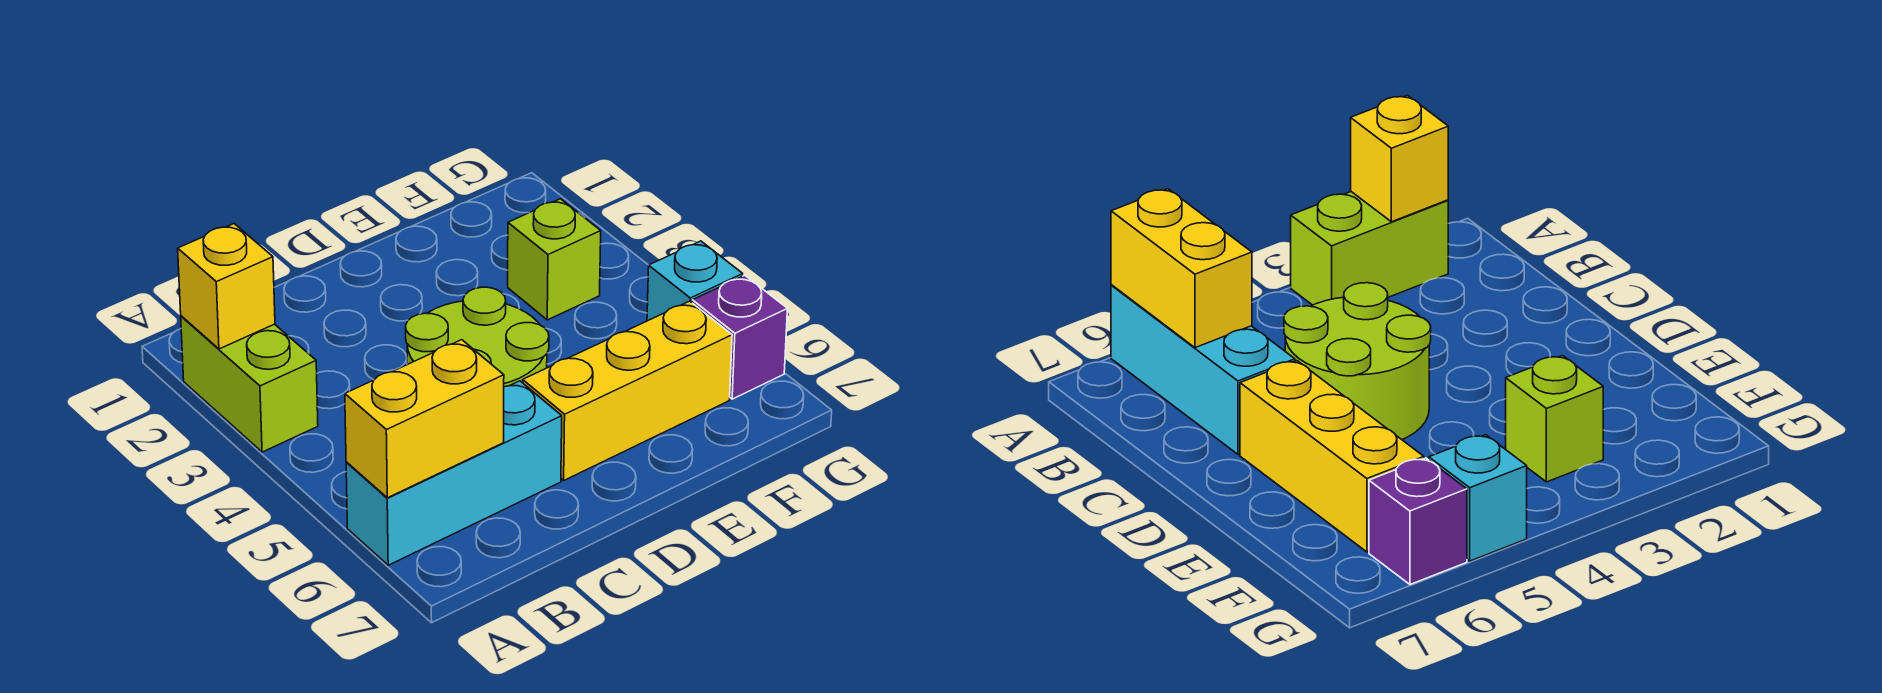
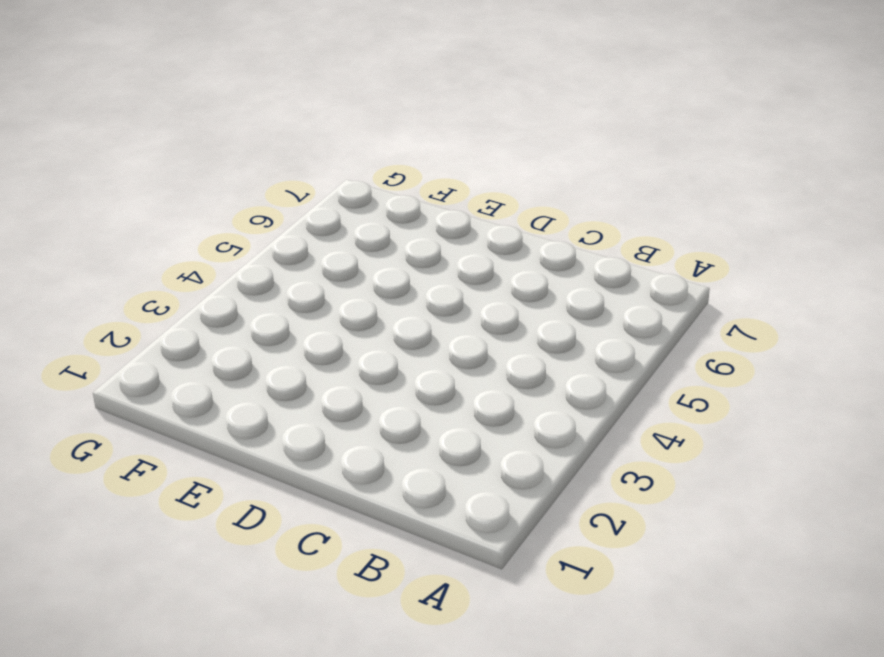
none -> lime brick A2:A3 level 1
none -> cyan brick A6:C6 level 1

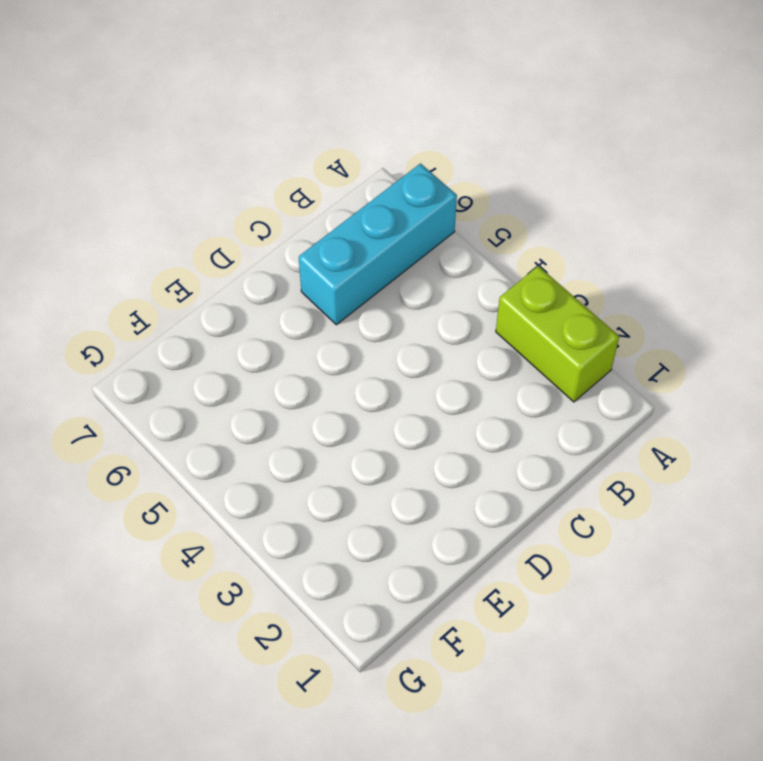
none -> lime round brick C4:D5 level 1
none -> yellow brick D6:F6 level 1

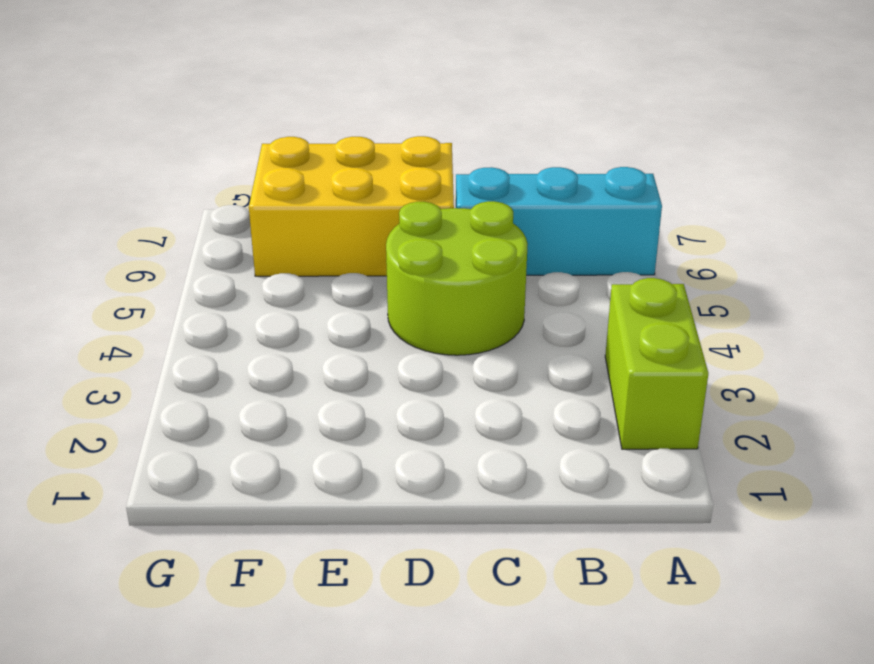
yellow brick D6:F7 level 1 -> yellow brick D6:F6 level 1
none -> lime brick F3 level 1
none -> cyan brick G5 level 1

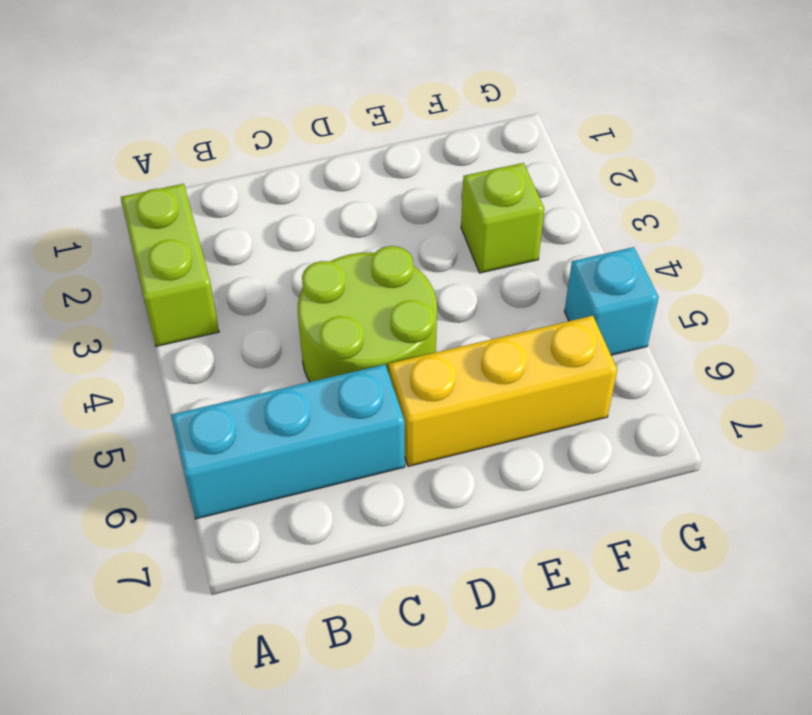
none -> purple brick G6 level 1
none -> yellow brick A2 level 2

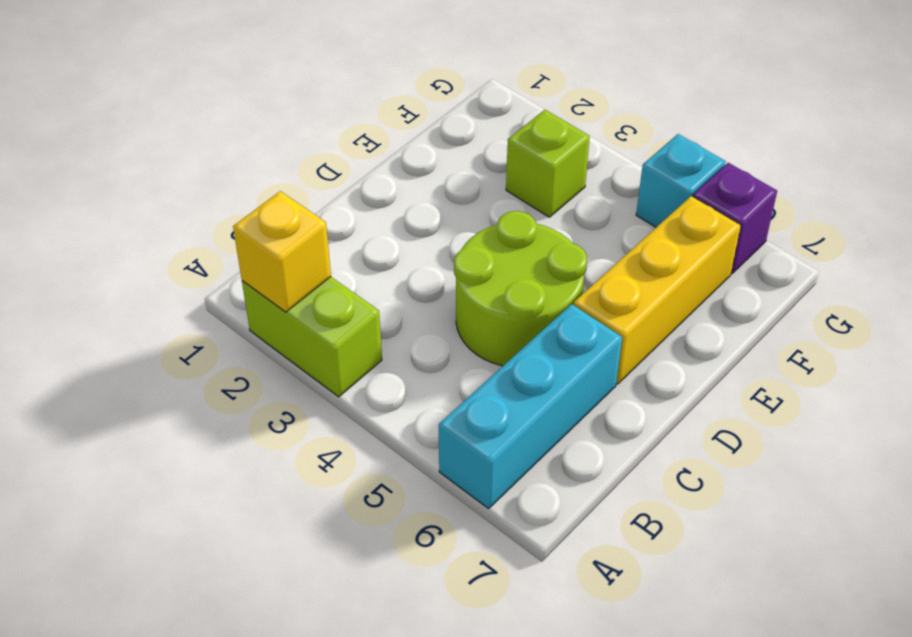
none -> yellow brick A6:B6 level 2

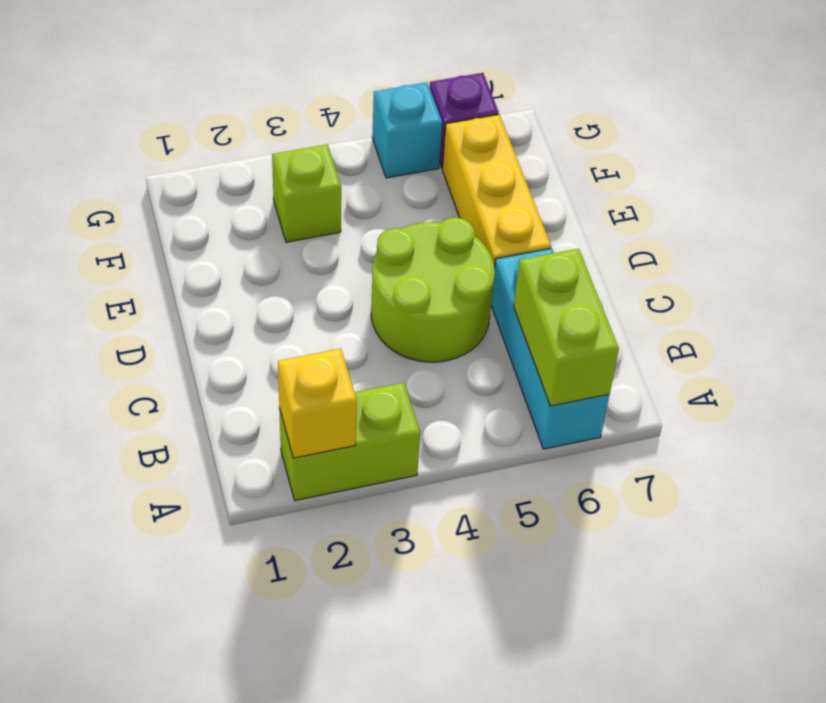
lime brick A6:B6 level 2 -> yellow brick A6:B6 level 2

